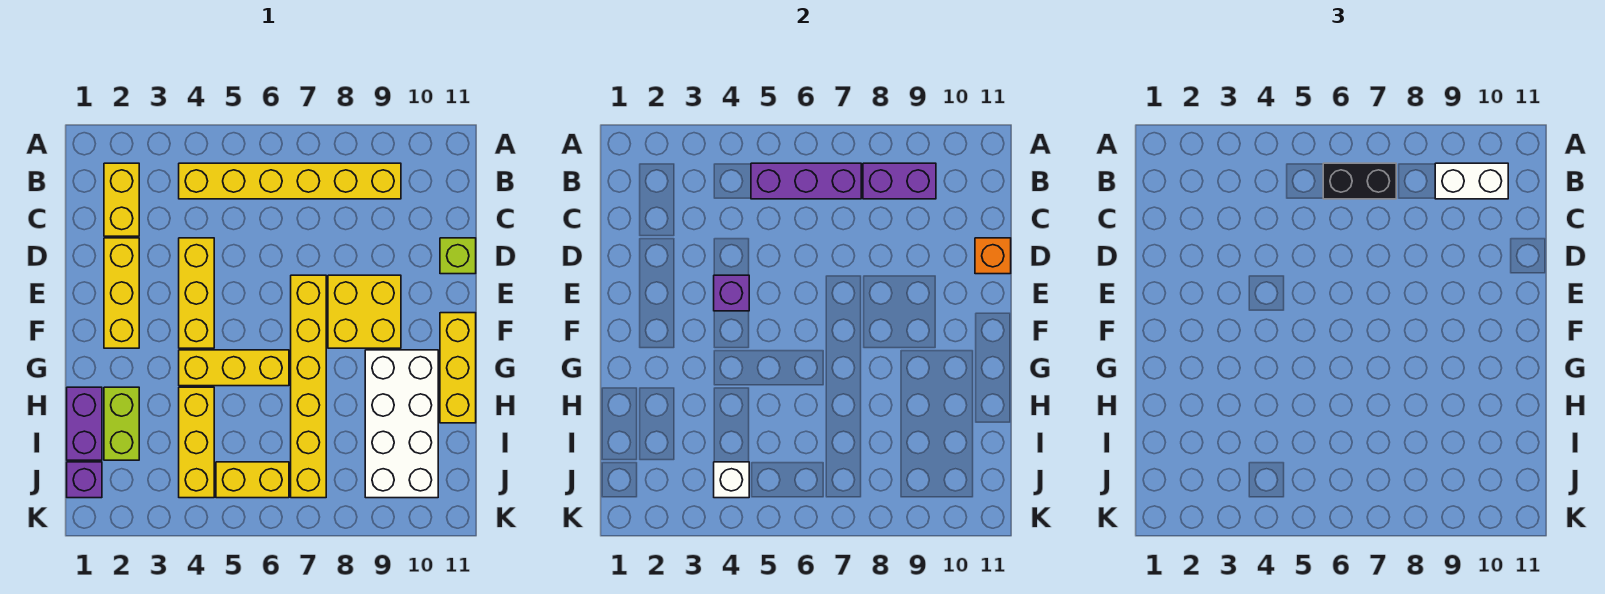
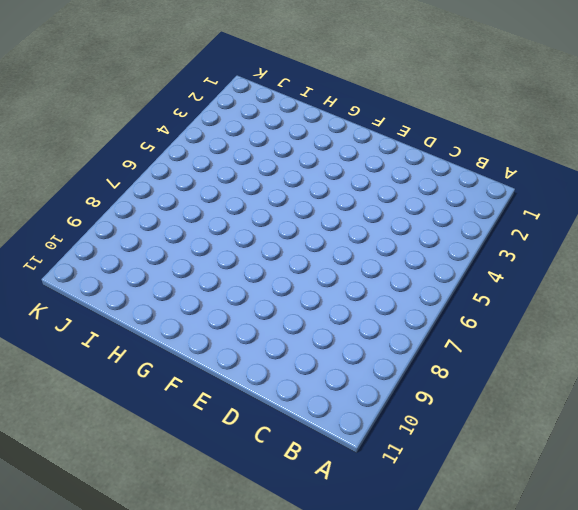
none -> yellow brick B2:C2 level 1
none -> yellow brick B4:B9 level 1
none -> yellow brick D2:F2 level 1

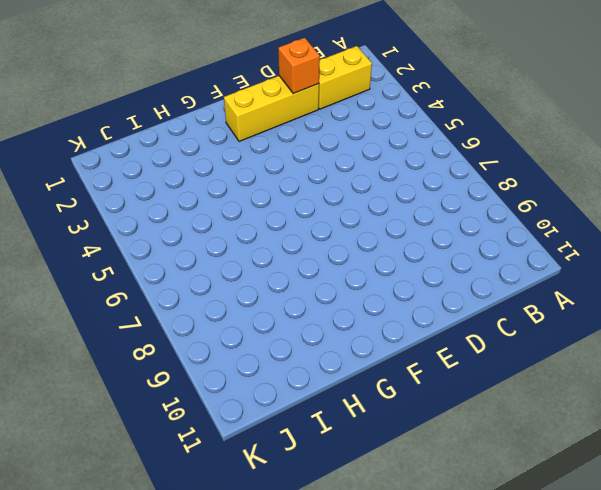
orange brick D2 level 2 -> orange brick D11 level 2
none -> yellow brick B4:B9 level 1
none -> yellow brick D4:F4 level 1
none -> lime brick D11 level 1

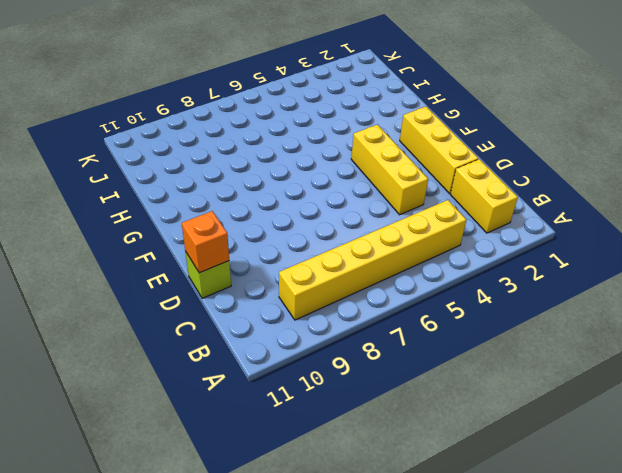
none -> yellow brick E7:J7 level 1
none -> yellow brick E8:F9 level 1
none -> yellow brick F11:H11 level 1

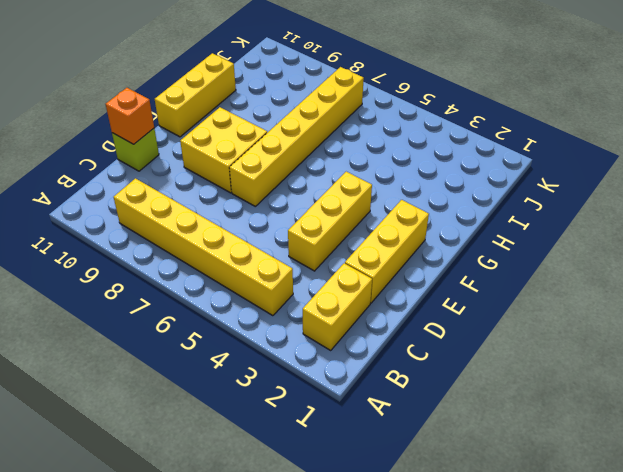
none -> yellow brick G4:G6 level 1
none -> white brick G9:J10 level 1
none -> purple brick H1:I1 level 1

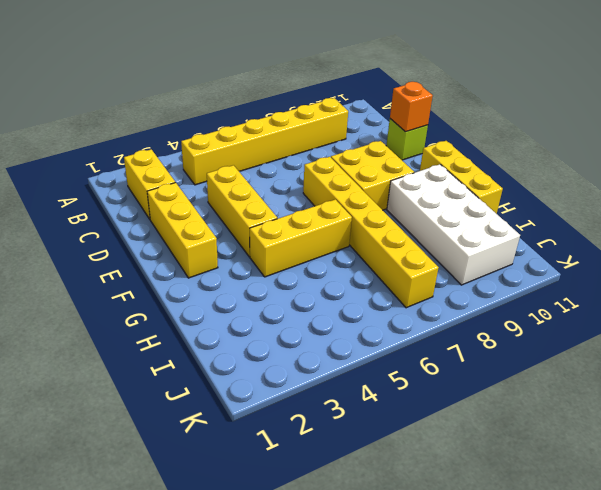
none -> purple brick H1:I1 level 1
none -> lime brick H2:I2 level 1
none -> yellow brick H4:J4 level 1

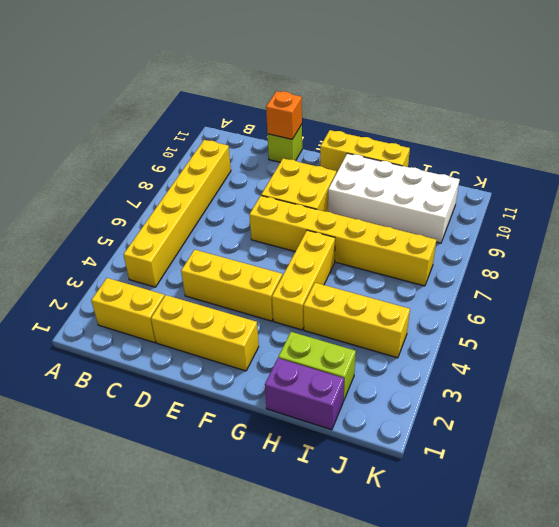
none -> purple brick J1 level 1
none -> yellow brick J5:J6 level 1
none -> purple brick B5:B7 level 2

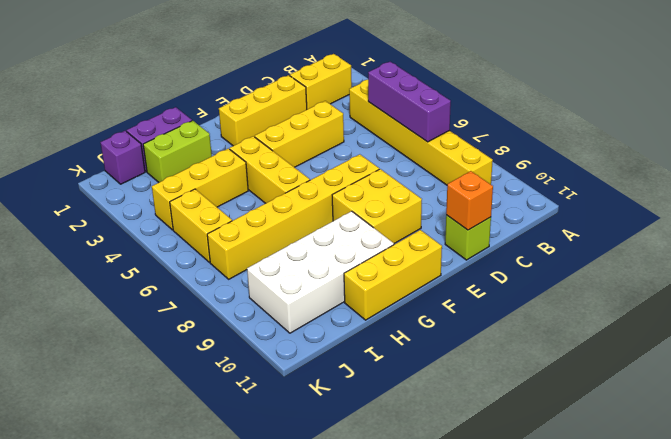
none -> purple brick B8:B9 level 2
none -> purple brick E4 level 2
none -> white brick J4 level 2

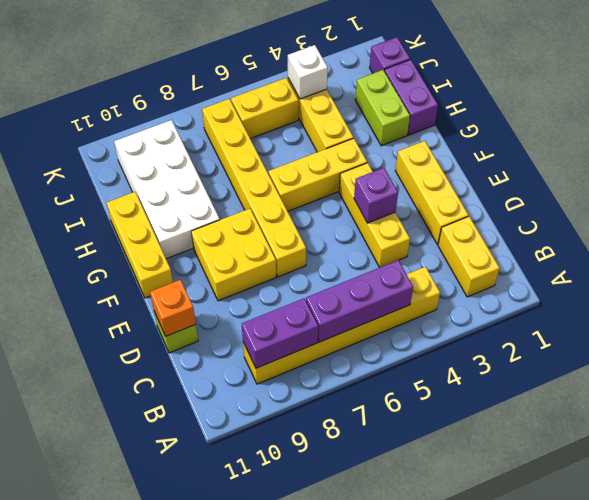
none -> black brick B6:B7 level 3
none -> white brick B9:B10 level 3

